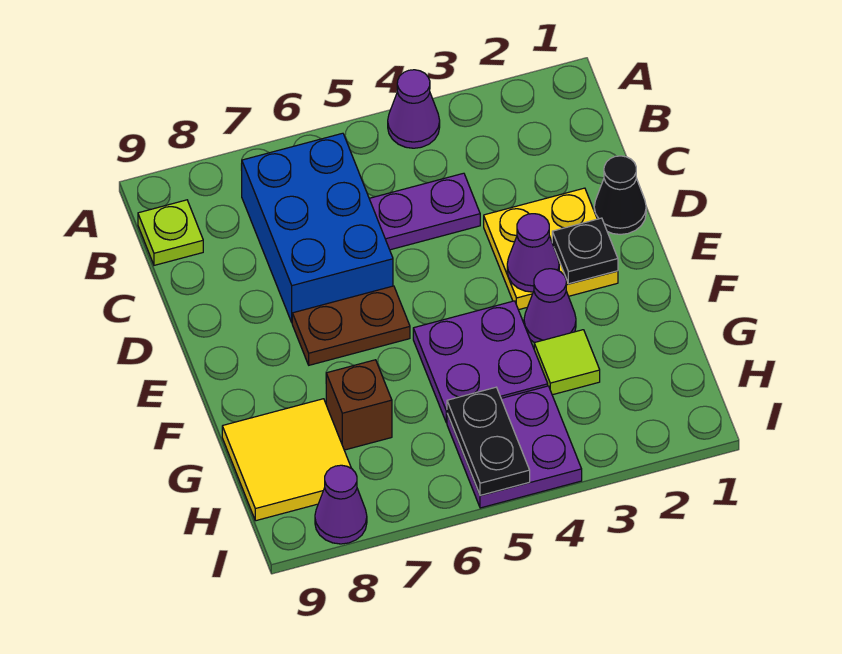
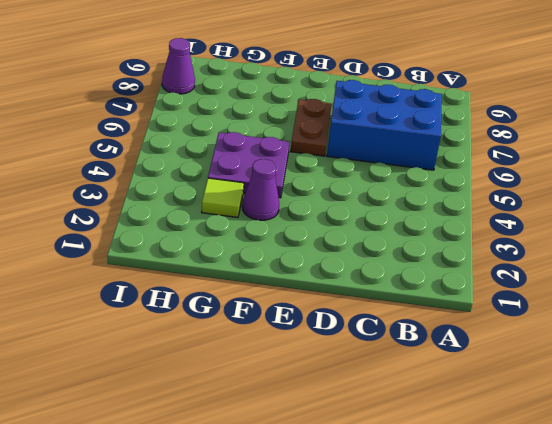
none -> purple cone A4 level 1
none -> lime plate B9 level 1
none -> purple plate C4:C5 level 1

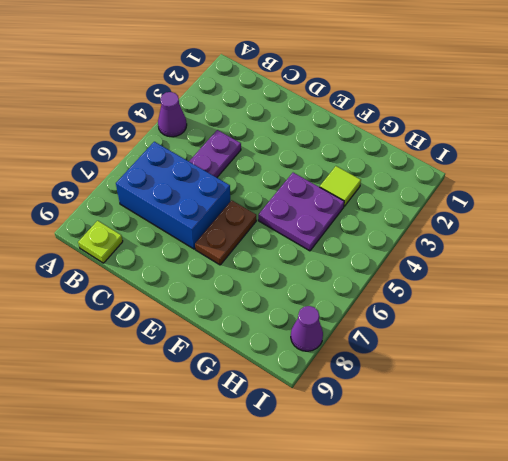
none -> black cone D1 level 1
none -> yellow plate D2:E3 level 1
none -> purple cone F3 level 1

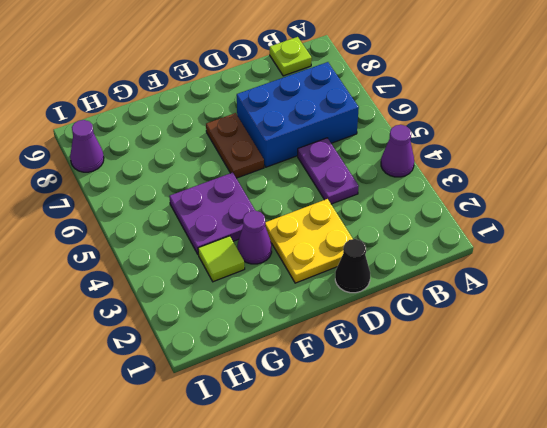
none -> brown brick G7 level 1
none -> yellow tile G8:H9 level 1
none -> purple plate H4:I5 level 1

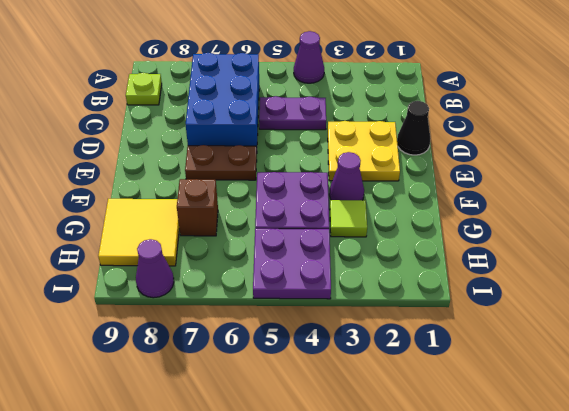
none -> black plate E2 level 2
none -> purple cone E3 level 2
none -> black plate H5:I5 level 2

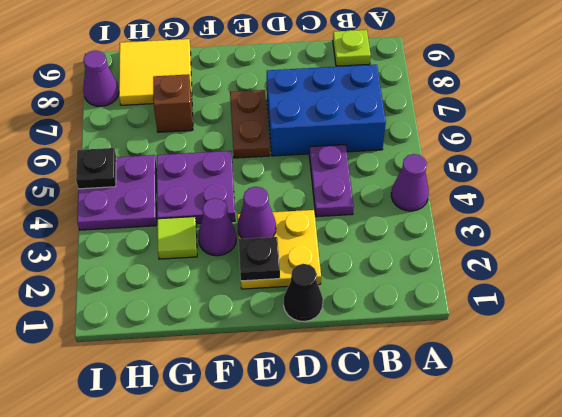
black plate I5 level 2 -> black plate H5:I5 level 2

